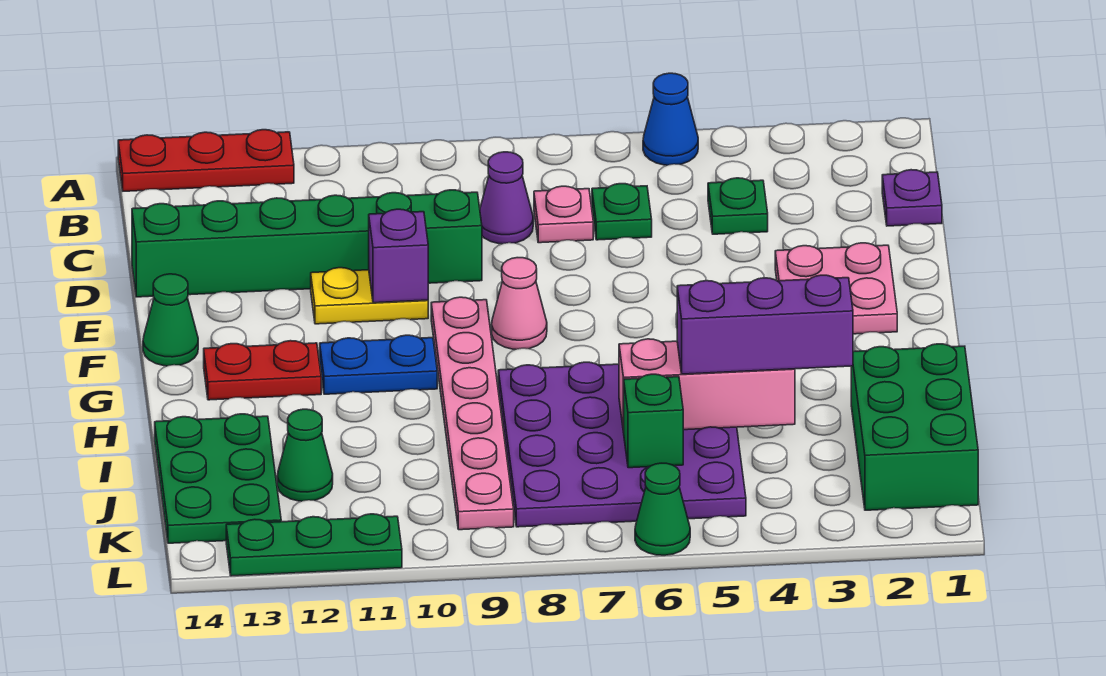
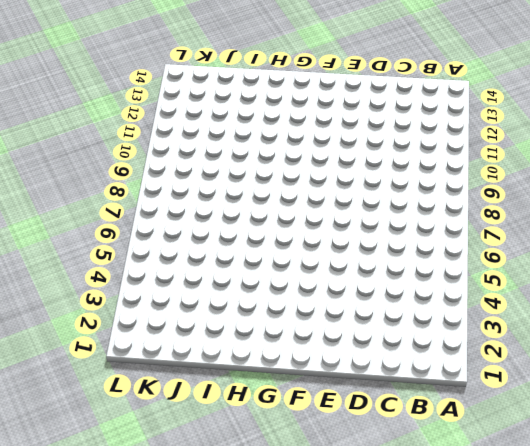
none -> blue cone A5 level 1
none -> red plate A12:A14 level 1
none -> purple plate C1 level 1

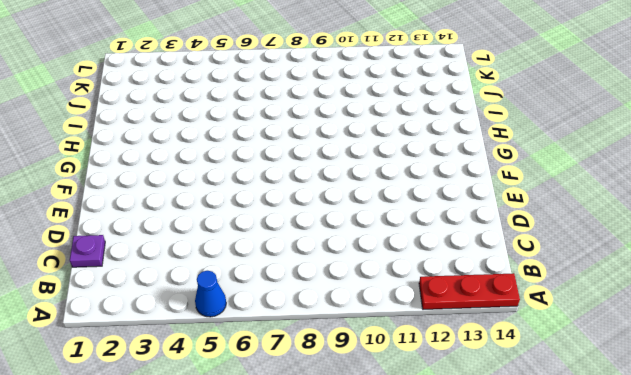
none -> green plate C4 level 1
none -> green plate C6 level 1
none -> pink plate C7 level 1

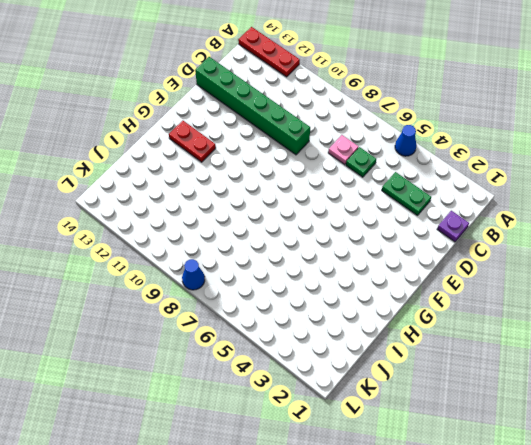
green plate C3:C4 level 1 -> green plate C4 level 1
blue cone L8 level 1 -> none
none -> purple cone C8 level 1
none -> pink plate E2:F3 level 1
none -> yellow plate E10:E11 level 1

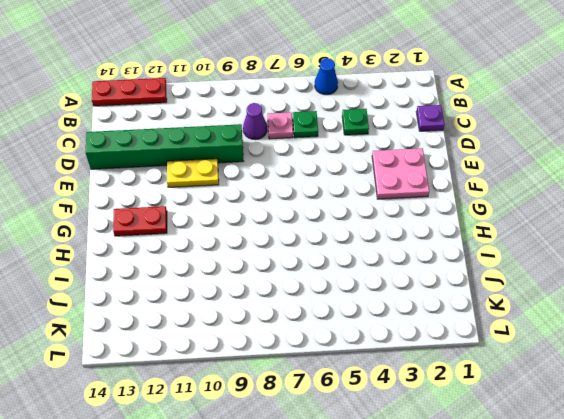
none -> pink cone F8 level 1
none -> pink plate F9:K9 level 1
none -> green cone F14 level 1

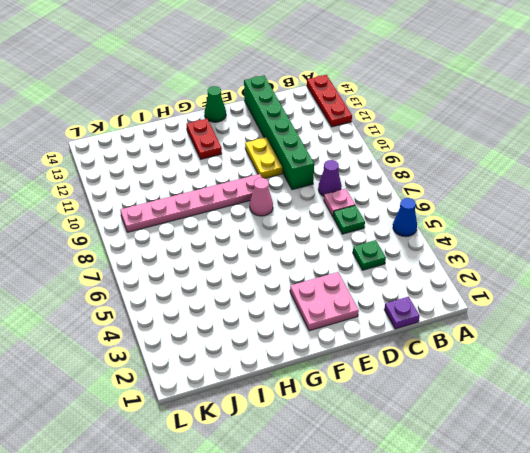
none -> blue plate G10:G11 level 1
none -> purple plate H5:K8 level 1
none -> green brick I1:K2 level 1

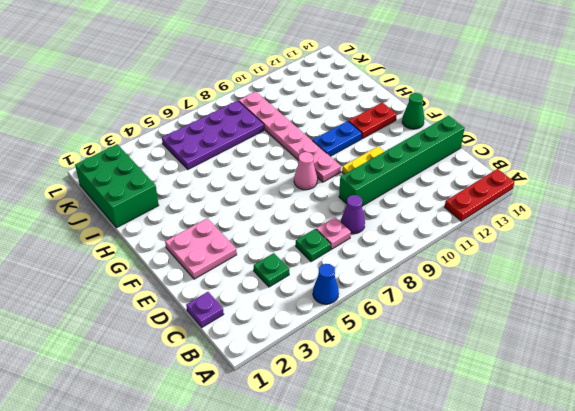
purple plate J5:K8 level 1 -> purple plate H5:K8 level 1
none -> green plate I13:K14 level 1
none -> green cone J12 level 1
none -> green cone L6 level 1

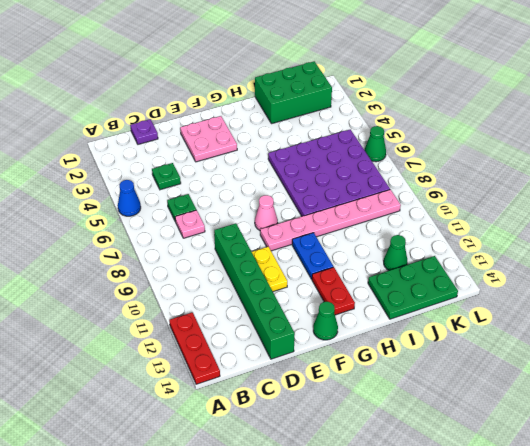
none -> purple cone C8 level 1
none -> green plate L11:L13 level 1
none -> purple brick E10 level 2

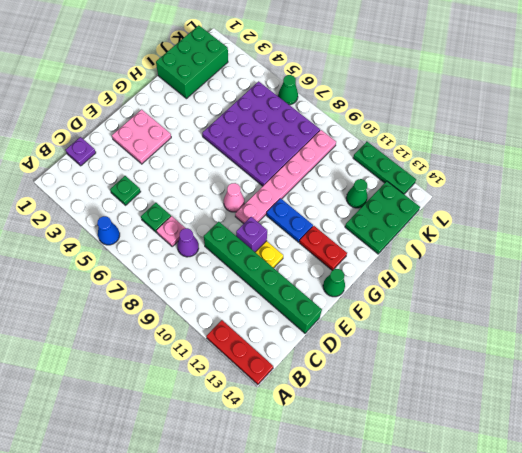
none -> pink brick I4:I6 level 2
none -> green brick J6 level 2
none -> purple brick I3:I5 level 3

